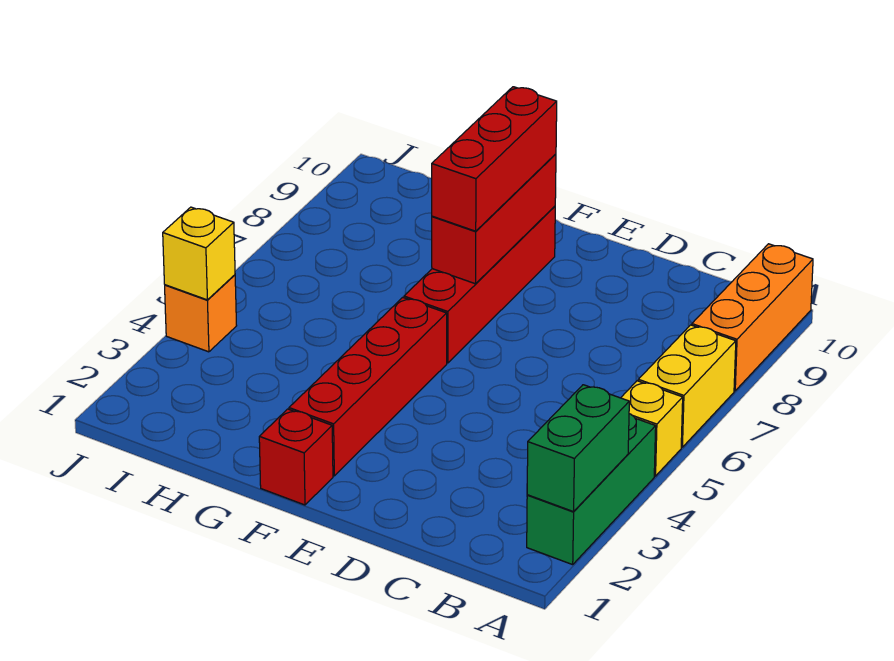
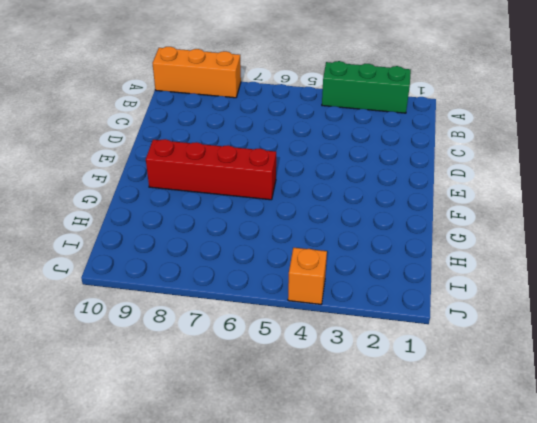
none -> yellow brick A5 level 1
none -> yellow brick A6:A7 level 1
none -> red brick F1 level 1

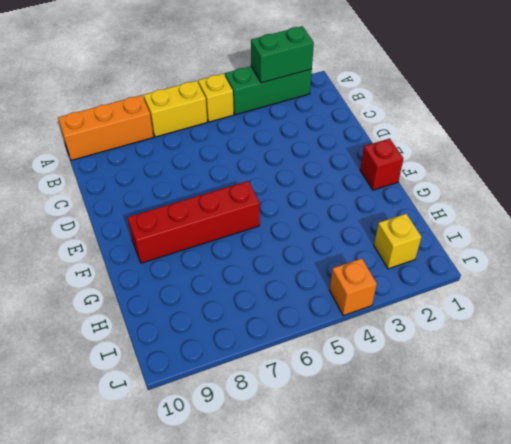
yellow brick I2 level 1 -> yellow brick J4 level 2
none -> red brick F2:F5 level 1
none -> red brick F7:F9 level 2
none -> red brick F7:F9 level 3

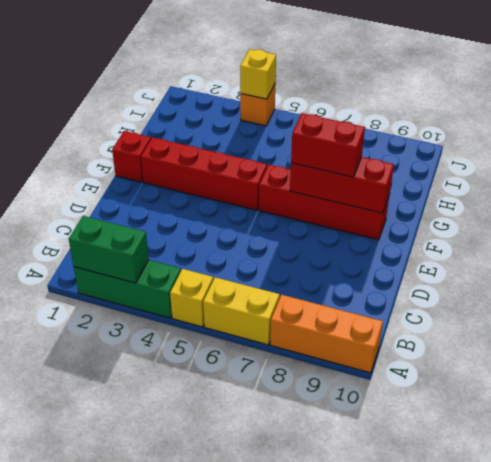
red brick F7:F8 level 3 -> red brick F7:F9 level 3

